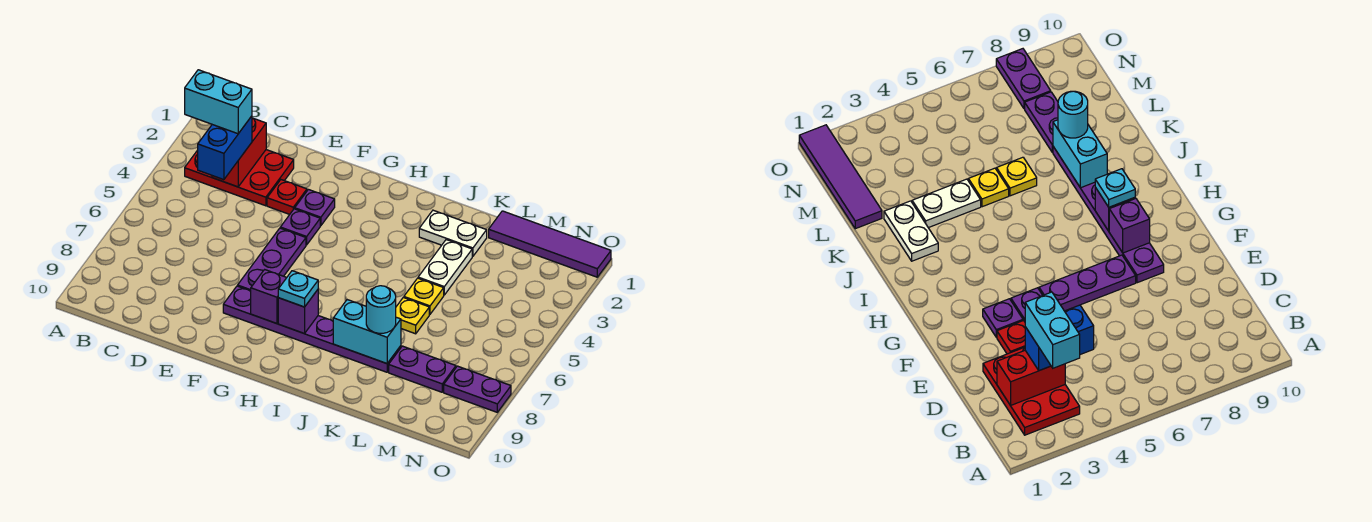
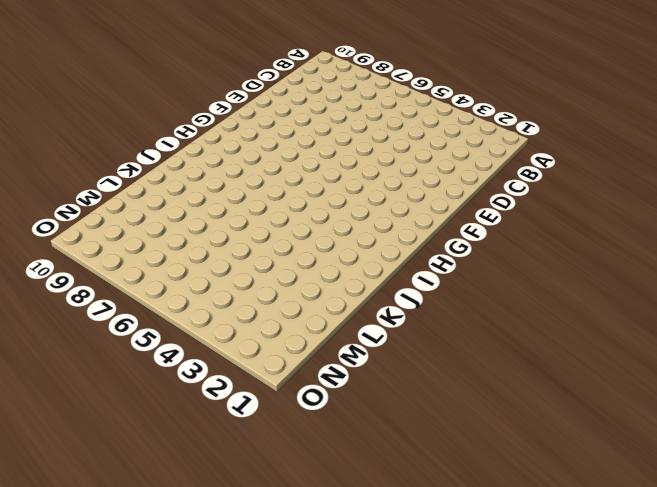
none -> red plate B2:D3 level 1
none -> red plate E3 level 1
none -> purple plate F3 level 1

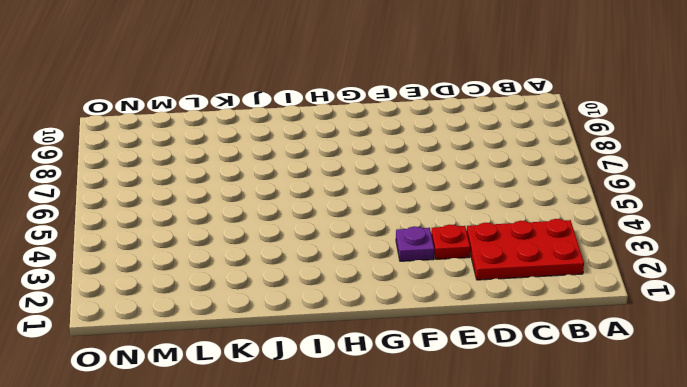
none -> purple plate F4 level 1
none -> purple plate F5:F7 level 1
none -> purple plate F8:K8 level 1

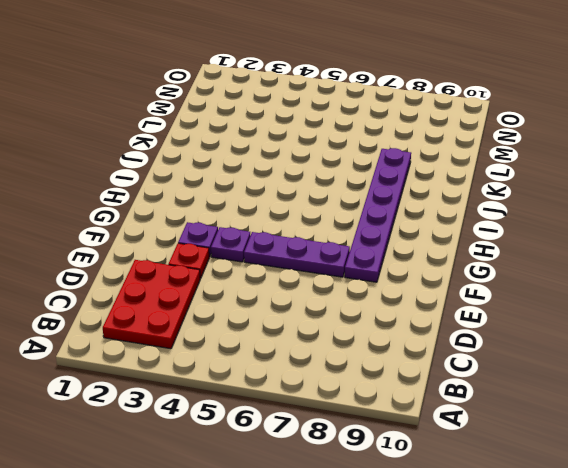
none -> white plate J2:K2 level 1
none -> white plate K3:K4 level 1
none -> yellow plate K5 level 1

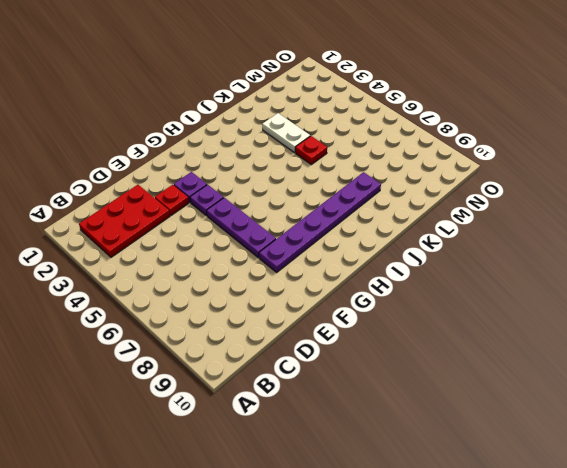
red plate K5 level 1 -> yellow plate K5 level 1
none -> white plate J2:K2 level 1
none -> yellow plate K6 level 1
none -> purple tile L1:O1 level 1

